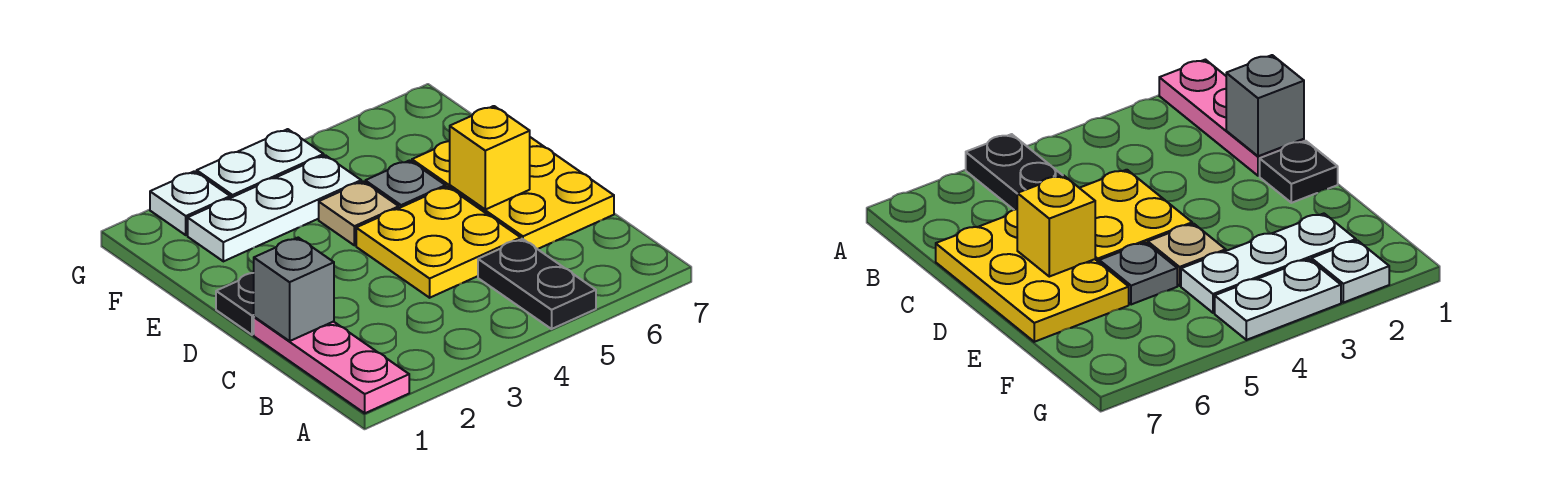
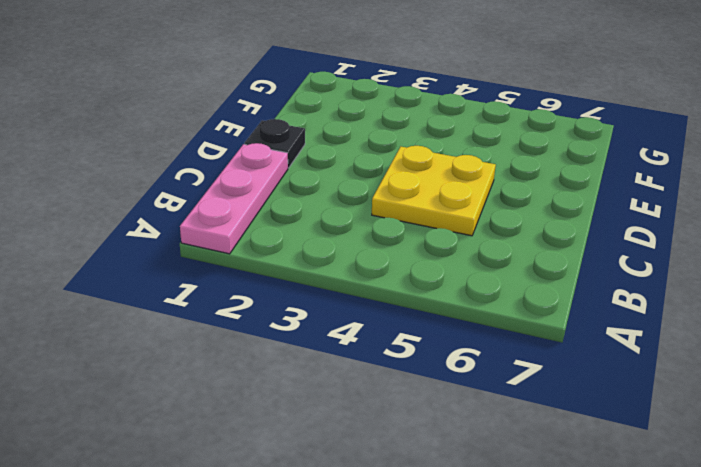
none -> black plate A5:B5 level 1
none -> yellow plate C6:E7 level 1
none -> tan plate E4 level 1

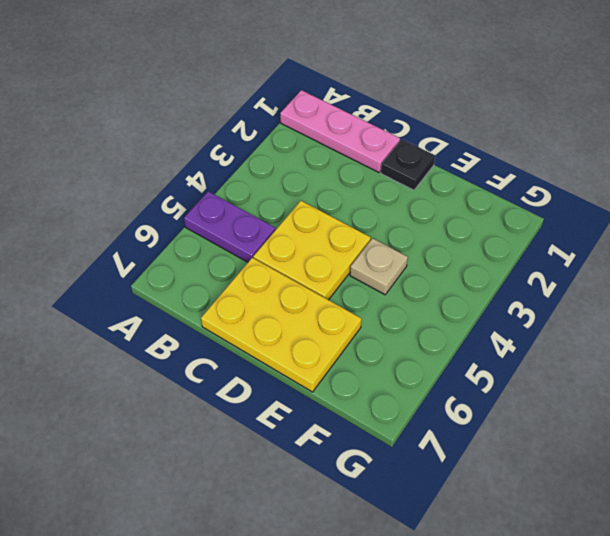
purple plate A5:B5 level 1 -> black plate A5:B5 level 1
none -> grey plate E5 level 1
none -> white plate F2:F4 level 1
none -> white plate G2 level 1

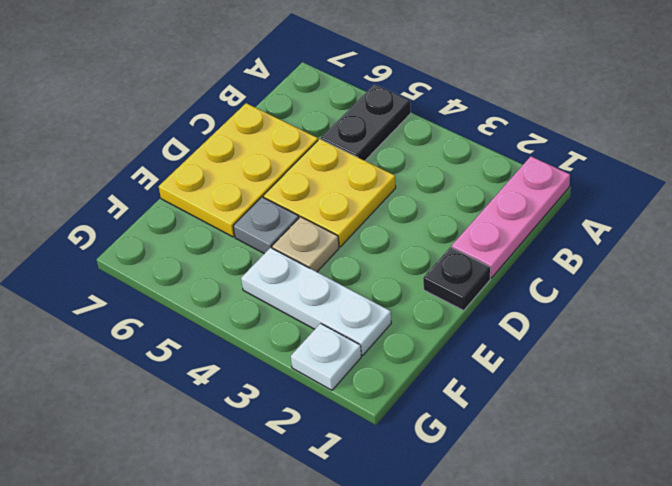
none -> white plate G3:G4 level 1
none -> grey brick C1 level 2
none -> yellow brick D6 level 2

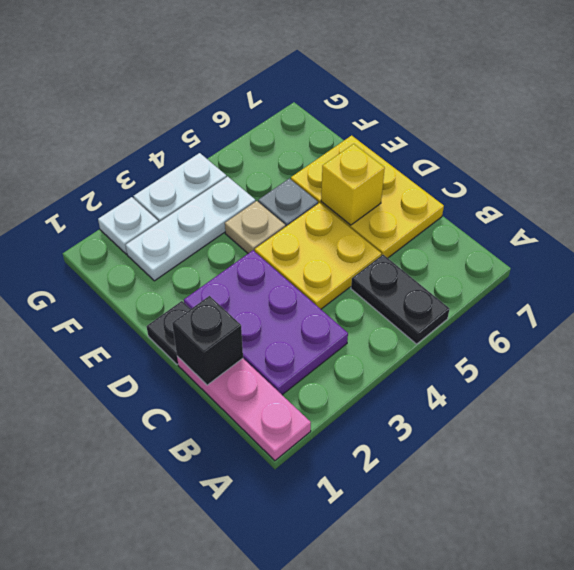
purple plate B2:D3 level 1 -> none
black brick C1 level 2 -> grey brick C1 level 2

